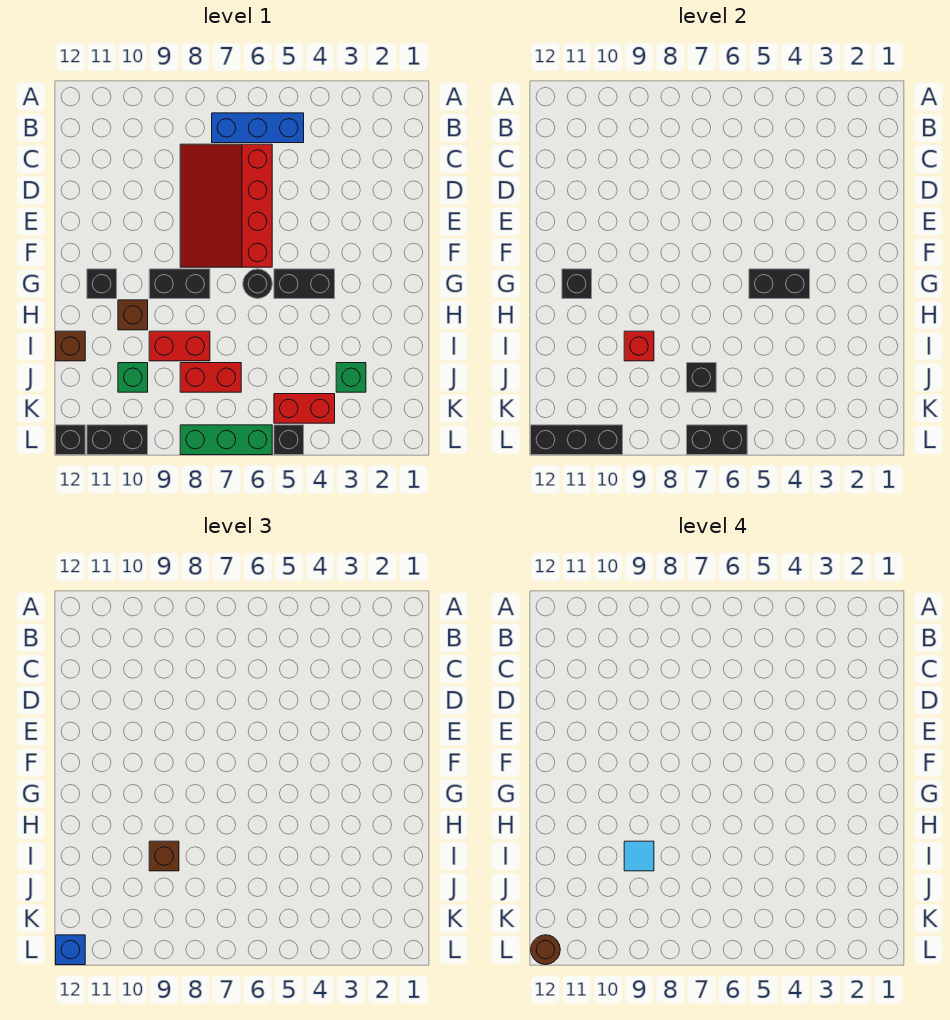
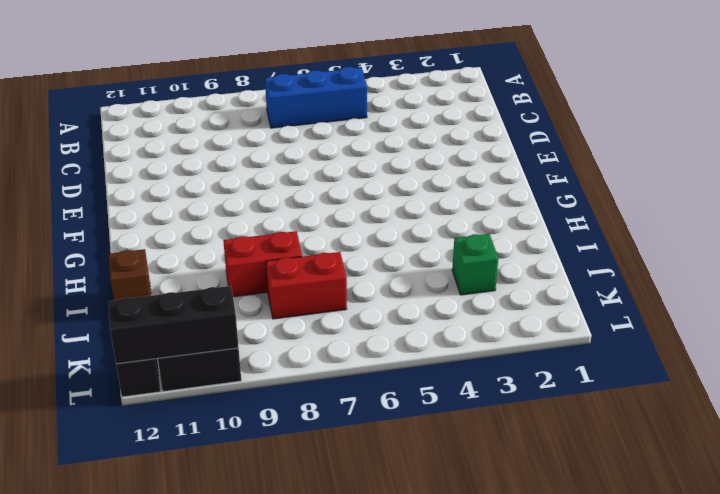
none -> red slope C6:F8 level 1 top 6
none -> black brick G4:G5 level 1
none -> black round brick G6 level 1

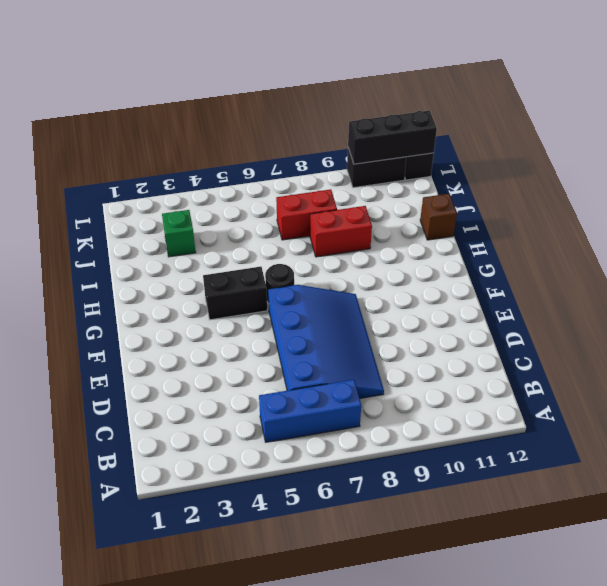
blue slope C6:F8 level 1 top 6 -> red slope C6:F8 level 1 top 6
none -> black brick G8:G9 level 1
none -> black brick G11 level 1
none -> brown brick H10 level 1

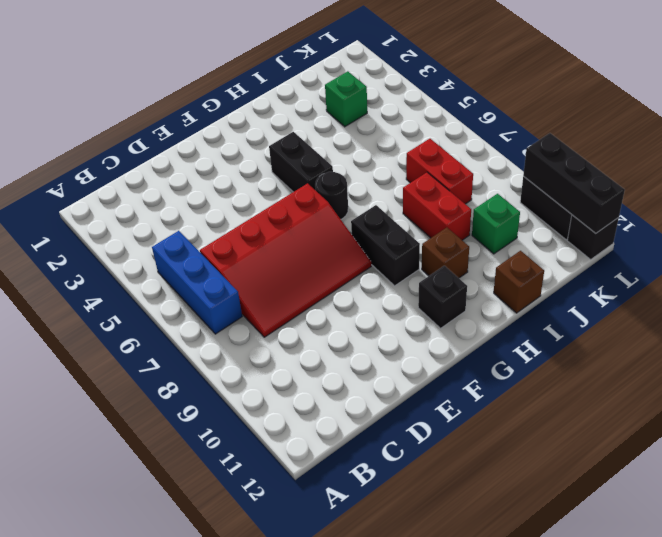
none -> red brick K4:K5 level 1
none -> black brick L5 level 1
none -> green brick L6:L8 level 1

